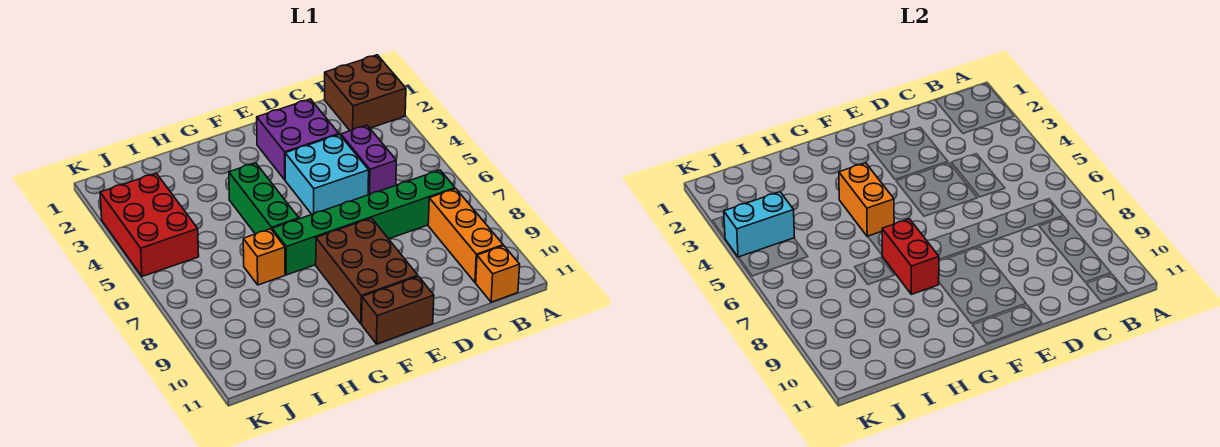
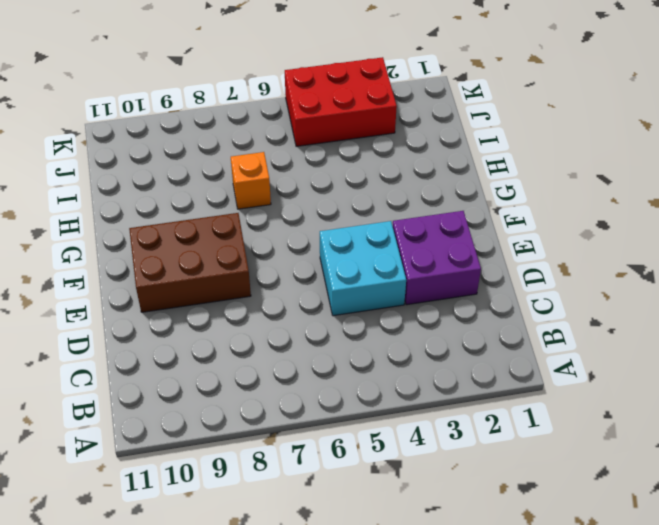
none -> brown brick A1:B2 level 1
none -> green brick B7:G7 level 1
none -> orange brick B8:B10 level 1

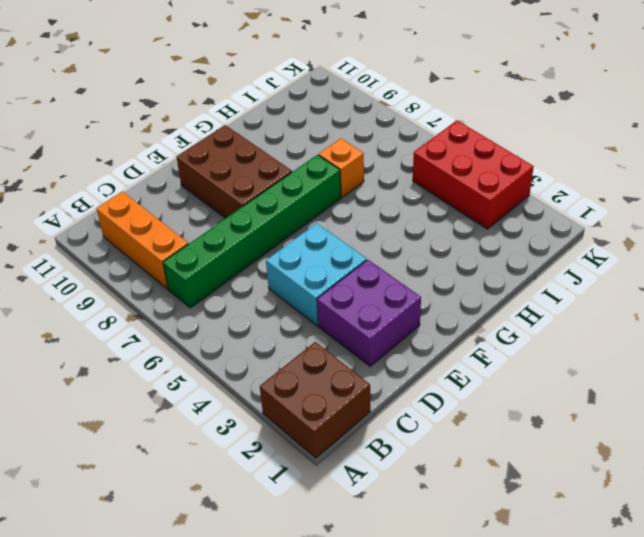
none -> orange brick B11 level 1
none -> purple brick C4:C5 level 1
none -> brown brick E11:F11 level 1

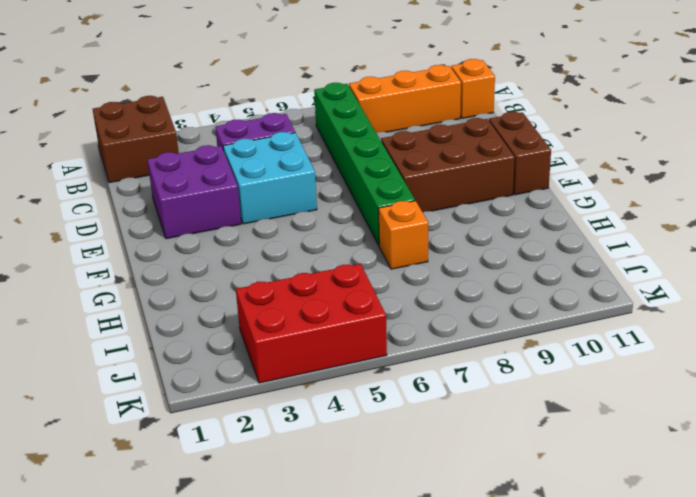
none -> green brick G4:G6 level 1
none -> orange brick G4:G5 level 2
none -> red brick G7:G8 level 2

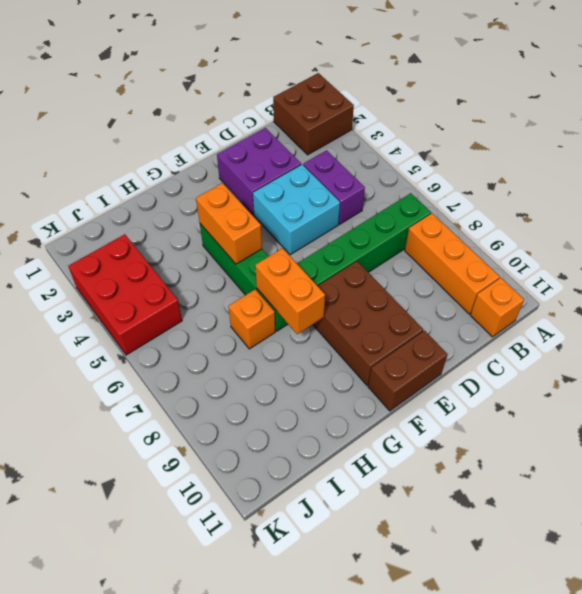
orange brick G7:G8 level 2 -> red brick G7:G8 level 2
none -> cyan brick J4:K4 level 2

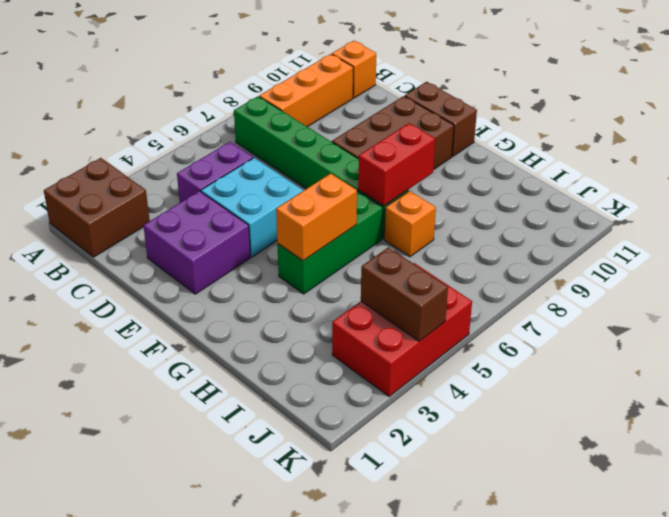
brown brick J4:K4 level 2 -> cyan brick J4:K4 level 2

